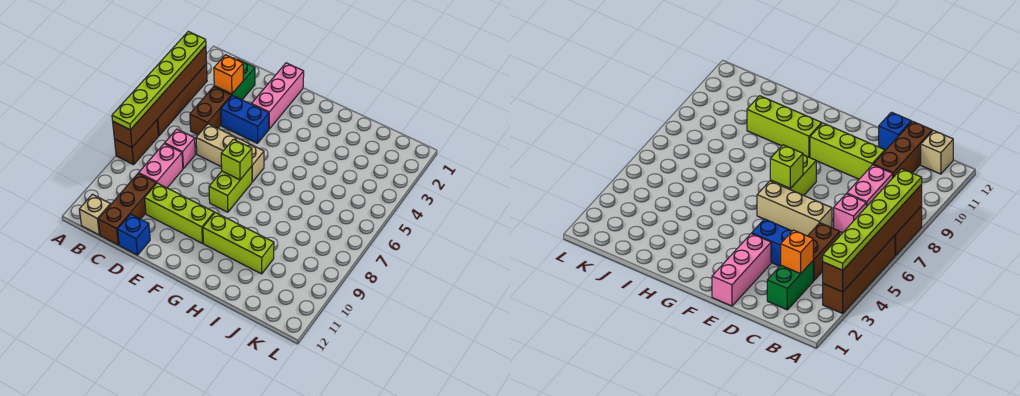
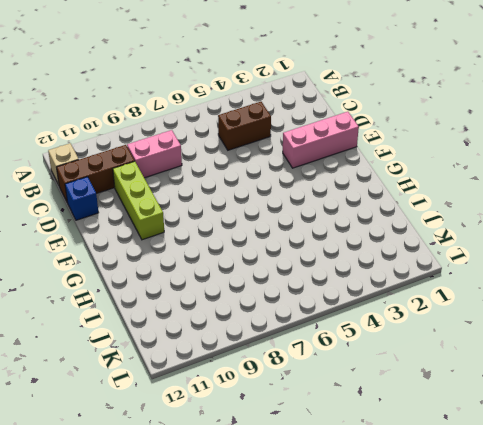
none -> brown brick A3:A6 level 1
none -> brown brick A7:A8 level 1
none -> green brick C2:C3 level 1

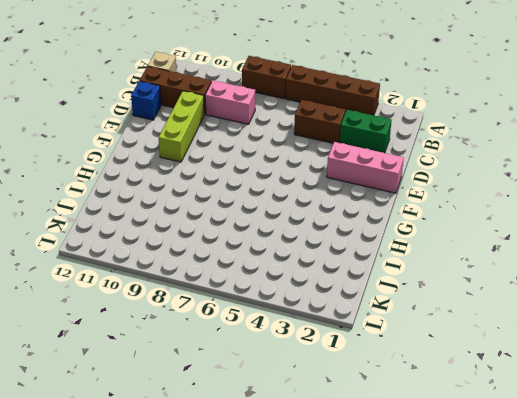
none -> pink brick C7 level 1
none -> blue brick D4:E4 level 1
none -> tan brick D6:F6 level 1

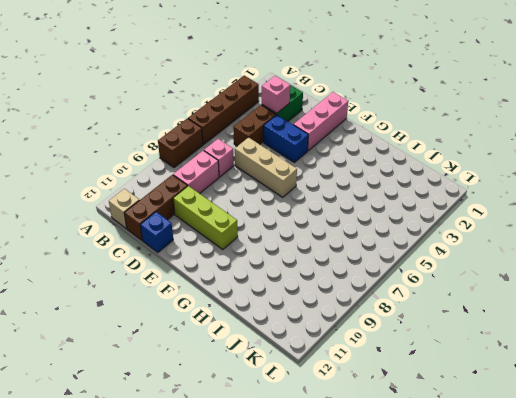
pink brick C3 level 2 -> orange brick C3 level 2
none -> lime brick F7:F8 level 1
none -> lime brick G10:I10 level 1
none -> brown brick A3:A8 level 2

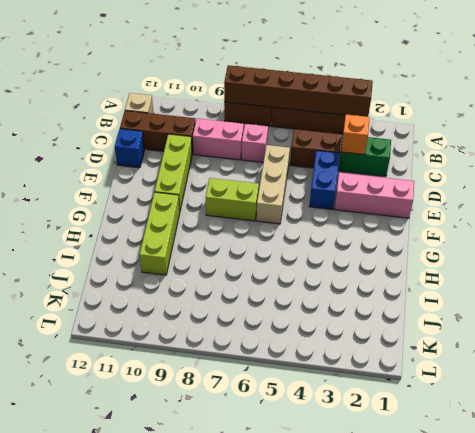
none -> lime brick F7 level 2
none -> lime plate A3:A8 level 3

